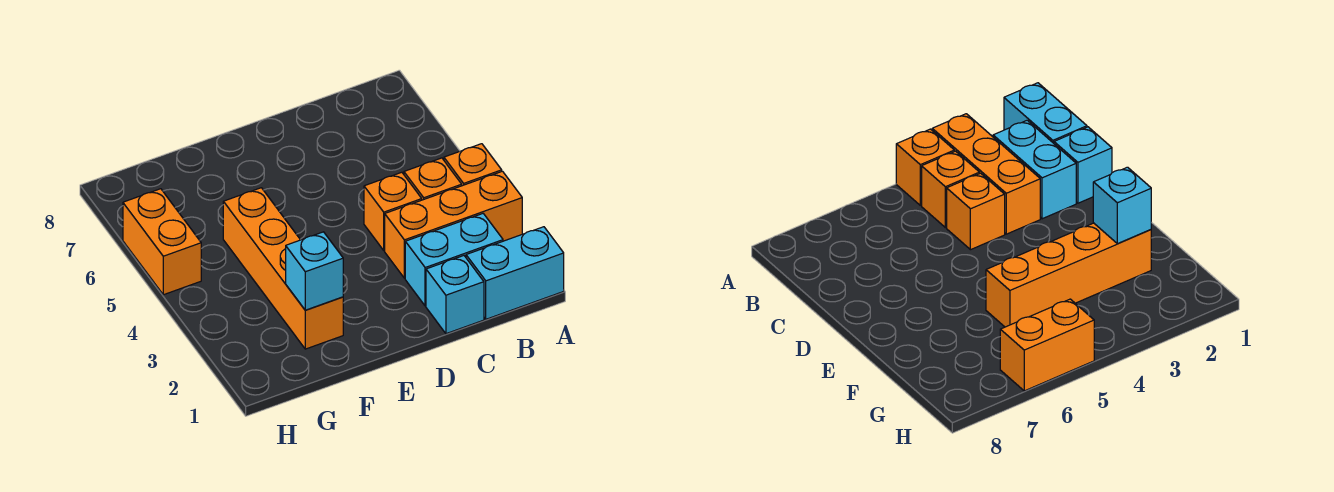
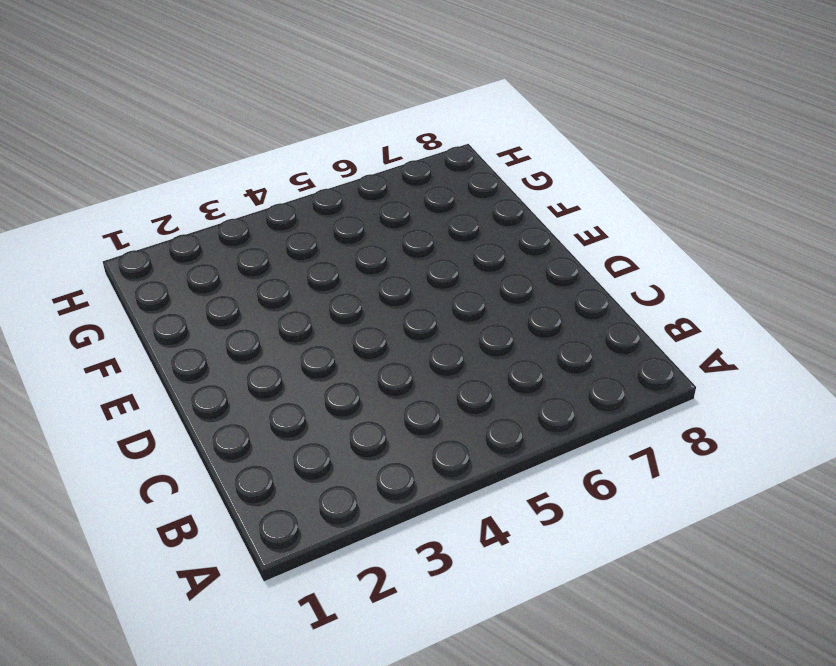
none -> cyan brick A1:B1 level 1
none -> orange brick A3:C3 level 1

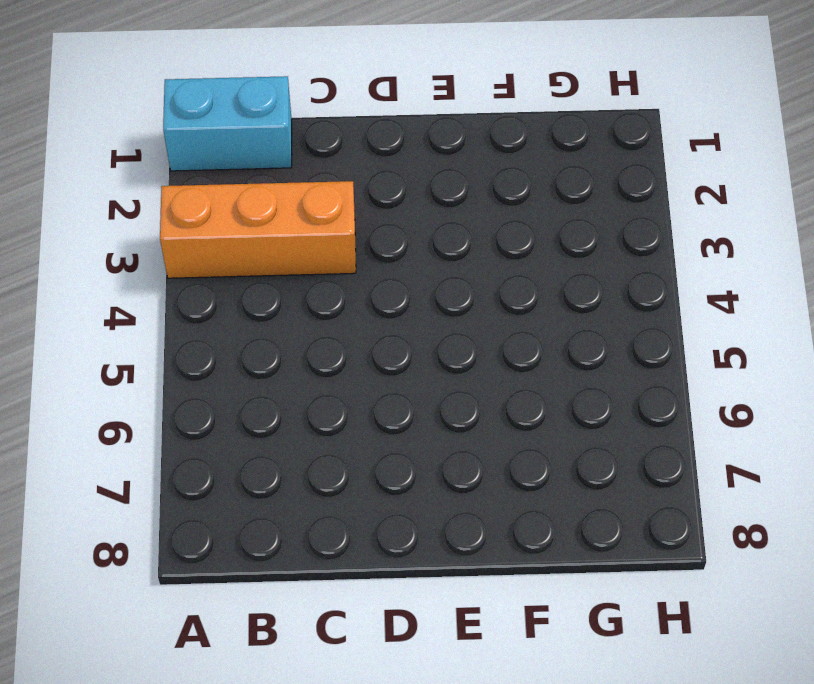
none -> orange brick A4 level 1
none -> cyan brick B2:C2 level 1

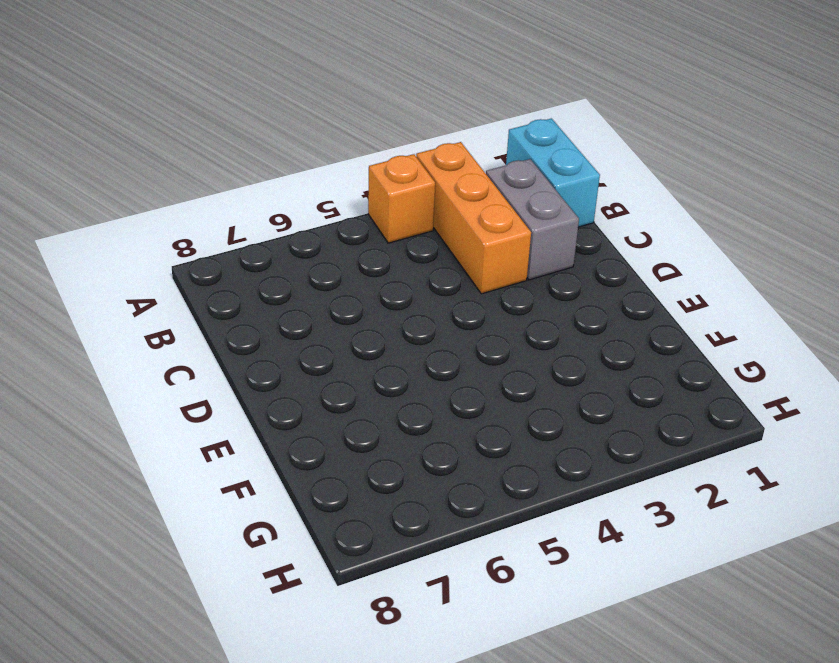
grey brick B2:C2 level 1 -> cyan brick B2:C2 level 1
none -> orange brick B4 level 1
none -> cyan brick C1 level 1

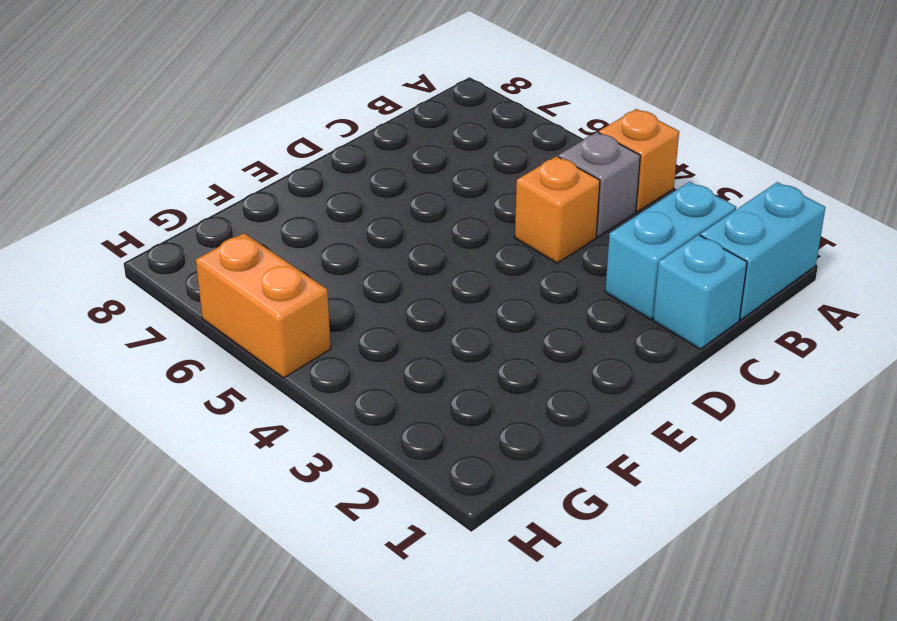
grey brick B4 level 1 -> orange brick B4 level 1
none -> orange brick A3:C3 level 1
none -> orange brick F2:F5 level 1

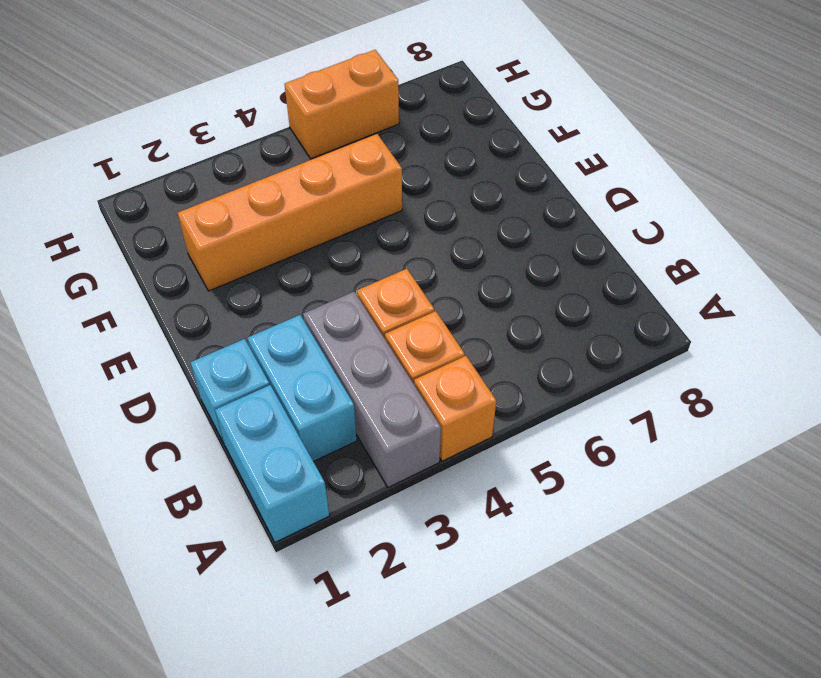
grey brick A3:C3 level 1 -> orange brick A3:C3 level 1
none -> cyan brick F2 level 2

